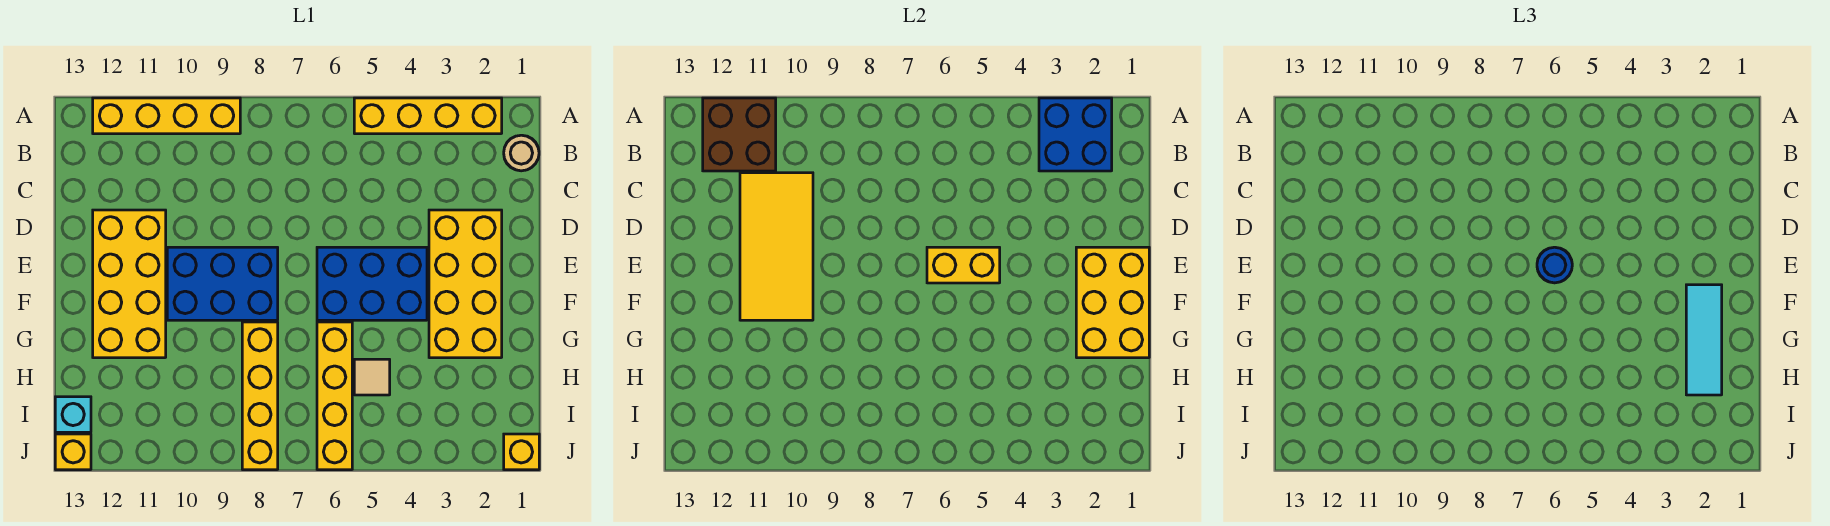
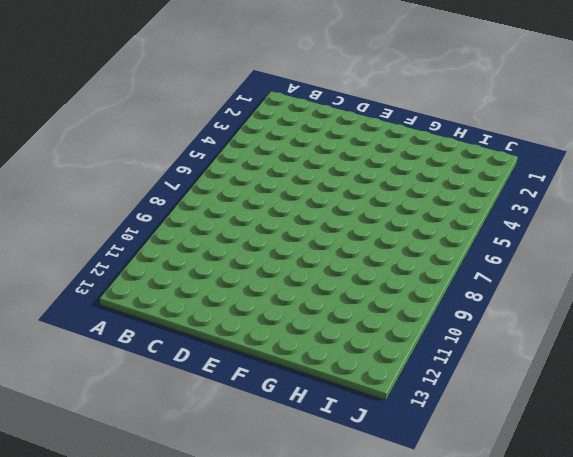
none -> yellow brick A2:A5 level 1
none -> yellow brick A9:A12 level 1
none -> tan round brick B1 level 1

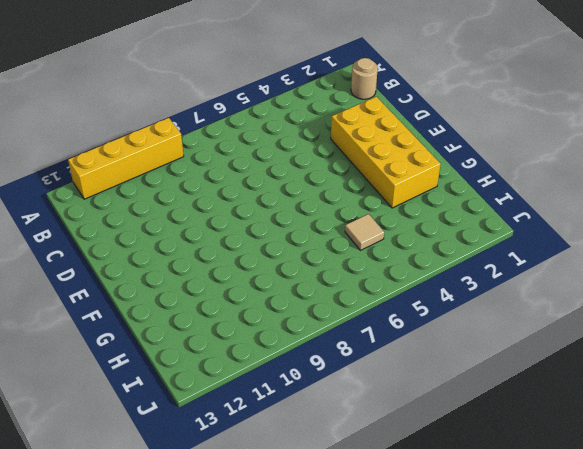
none -> yellow brick A2:A5 level 1
none -> yellow brick D11:G12 level 1
none -> blue brick E4:F6 level 1

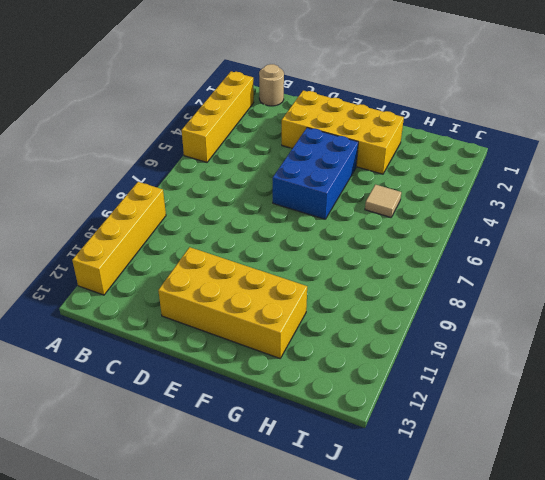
none -> blue brick E8:F10 level 1
none -> yellow brick G6:J6 level 1
none -> yellow brick G8:J8 level 1

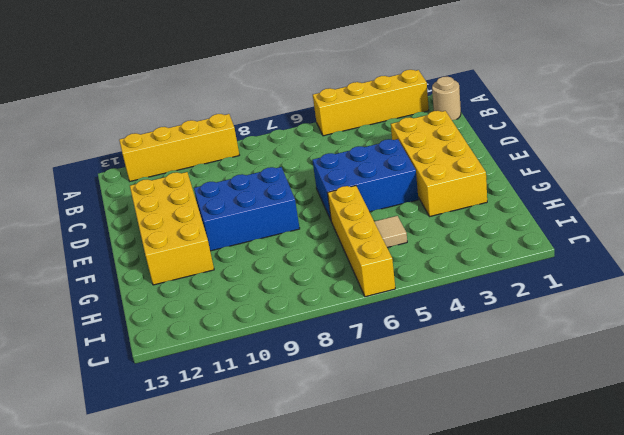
none -> yellow brick G8:J8 level 1
none -> cyan brick I13 level 1
none -> yellow brick J1 level 1

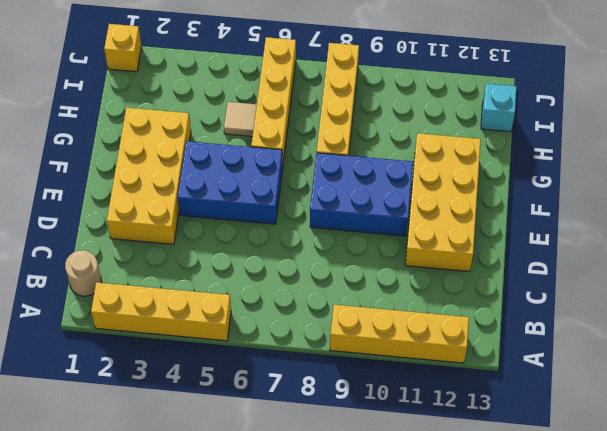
none -> yellow brick J13 level 1
none -> blue brick A2:B3 level 2
none -> brown brick A11:B12 level 2

